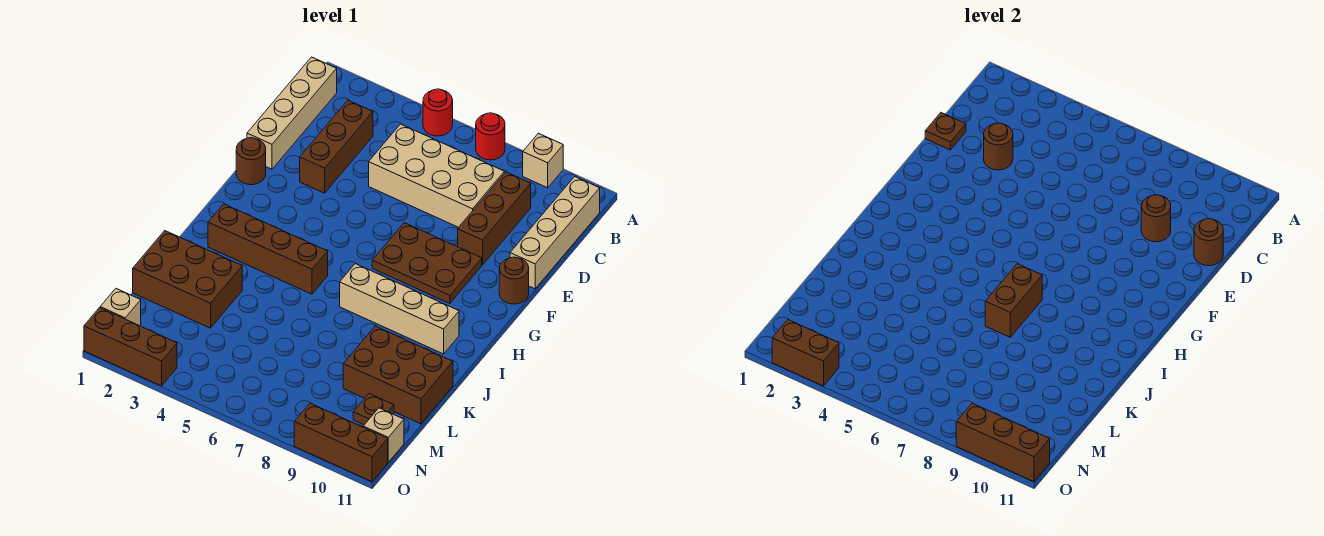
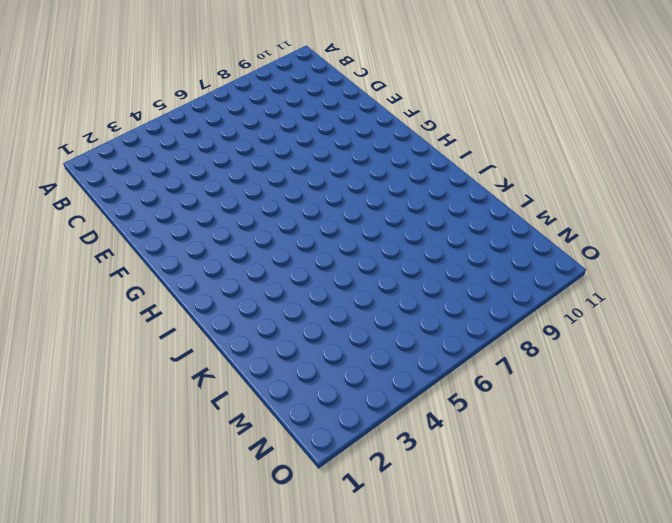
none -> red round brick A5 level 1
none -> red round brick A7 level 1
none -> tan brick A9 level 1

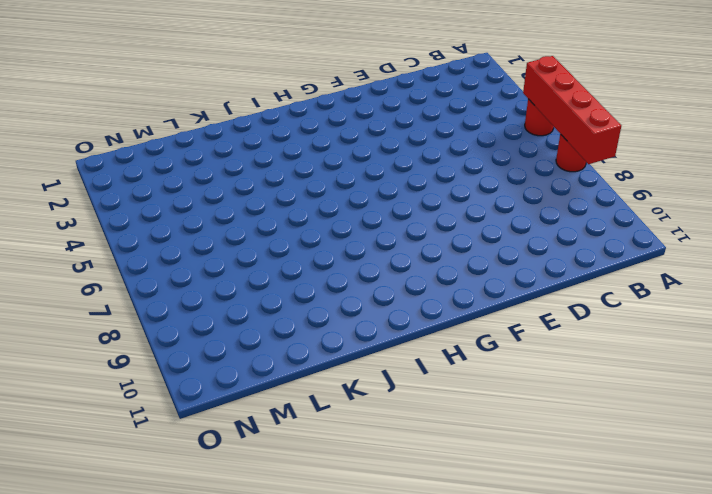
red brick A5:A8 level 2 -> none
none -> tan brick A9 level 1
none -> tan brick B1:E1 level 1
none -> tan brick B11:E11 level 1

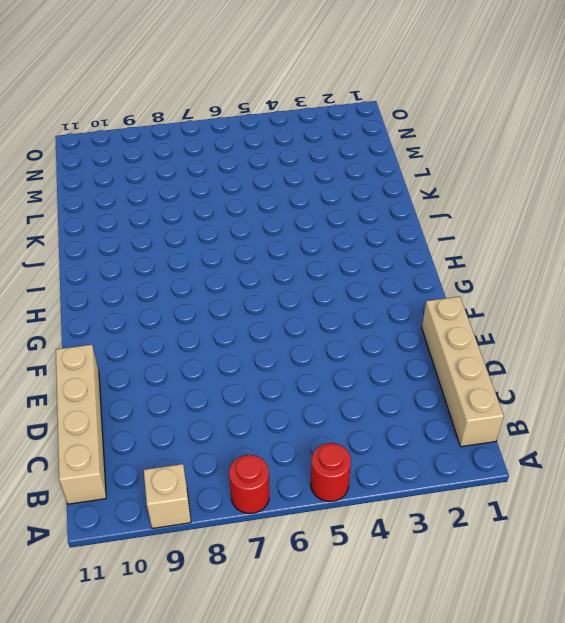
none -> brown brick C3:E3 level 1
none -> tan brick C5:D8 level 1
none -> brown brick C9:E9 level 1

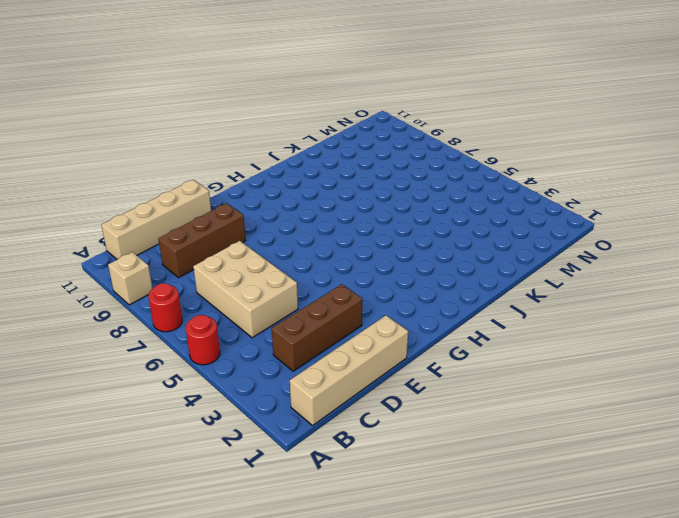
tan brick C5:D7 level 1 -> tan brick C5:D8 level 1
none -> brown round brick F1 level 1
none -> brown plate F7:G9 level 1
none -> brown round brick F11 level 1

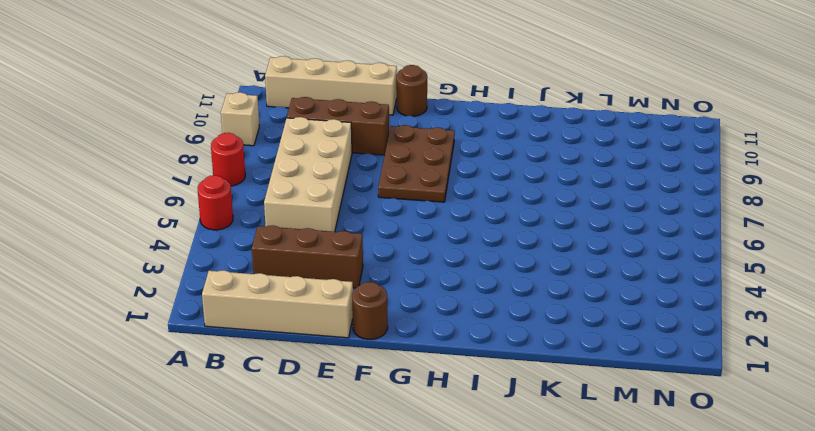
none -> brown brick I2:I5 level 1
none -> tan brick I7:I10 level 1
none -> brown brick K1:L3 level 1

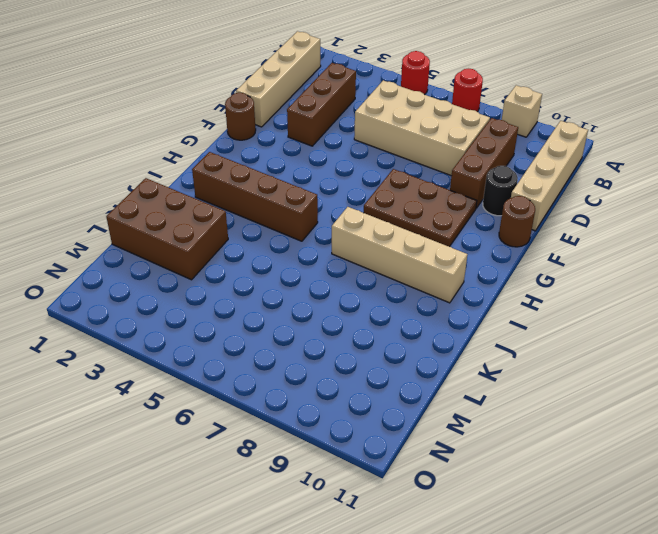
black round brick E10 level 1 -> none
none -> brown brick K9:L11 level 1
none -> brown plate M10 level 1
none -> tan brick N1 level 1

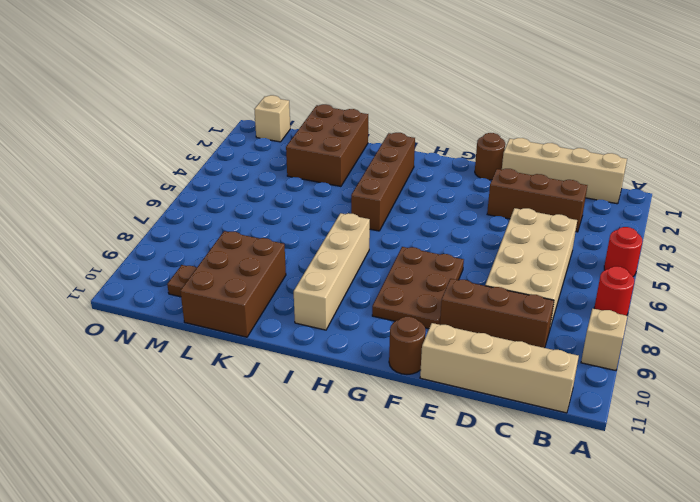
none -> tan brick N11 level 1
none -> brown brick O1:O3 level 1
none -> brown brick O9:O11 level 1

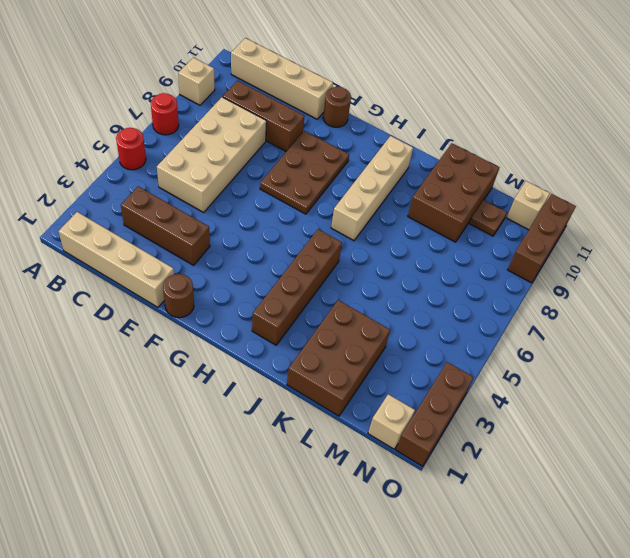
none -> brown plate D1 level 2
none -> brown round brick D3 level 2
none -> brown round brick D9 level 2

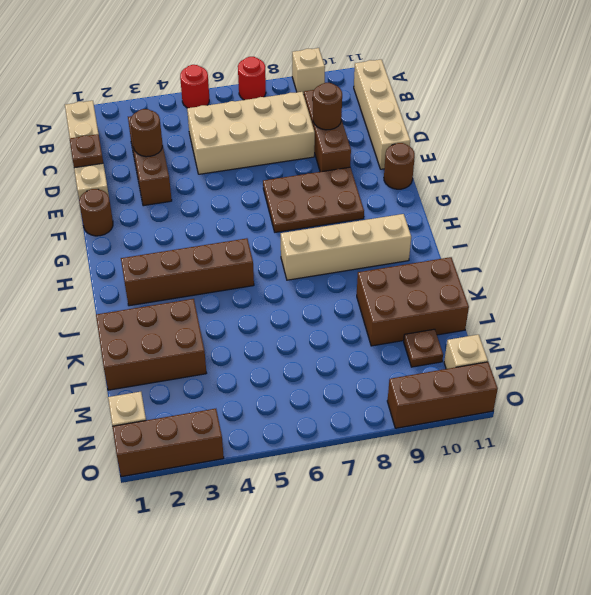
none -> brown round brick D11 level 2
none -> brown brick I7:J7 level 2
none -> brown brick O2:O3 level 2

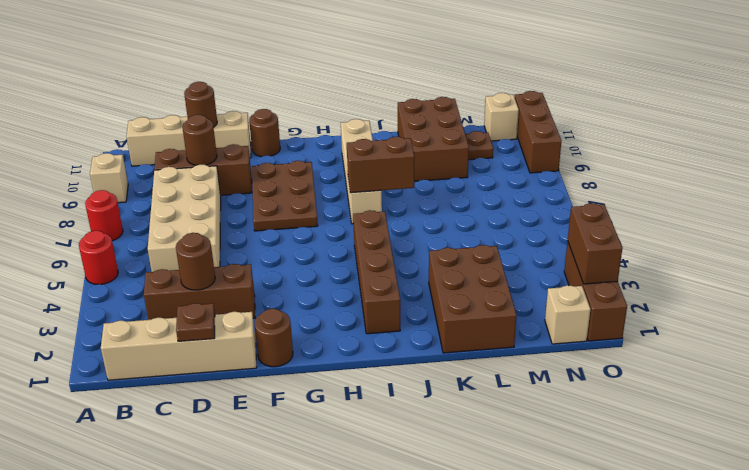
none -> brown brick O9:O11 level 2

